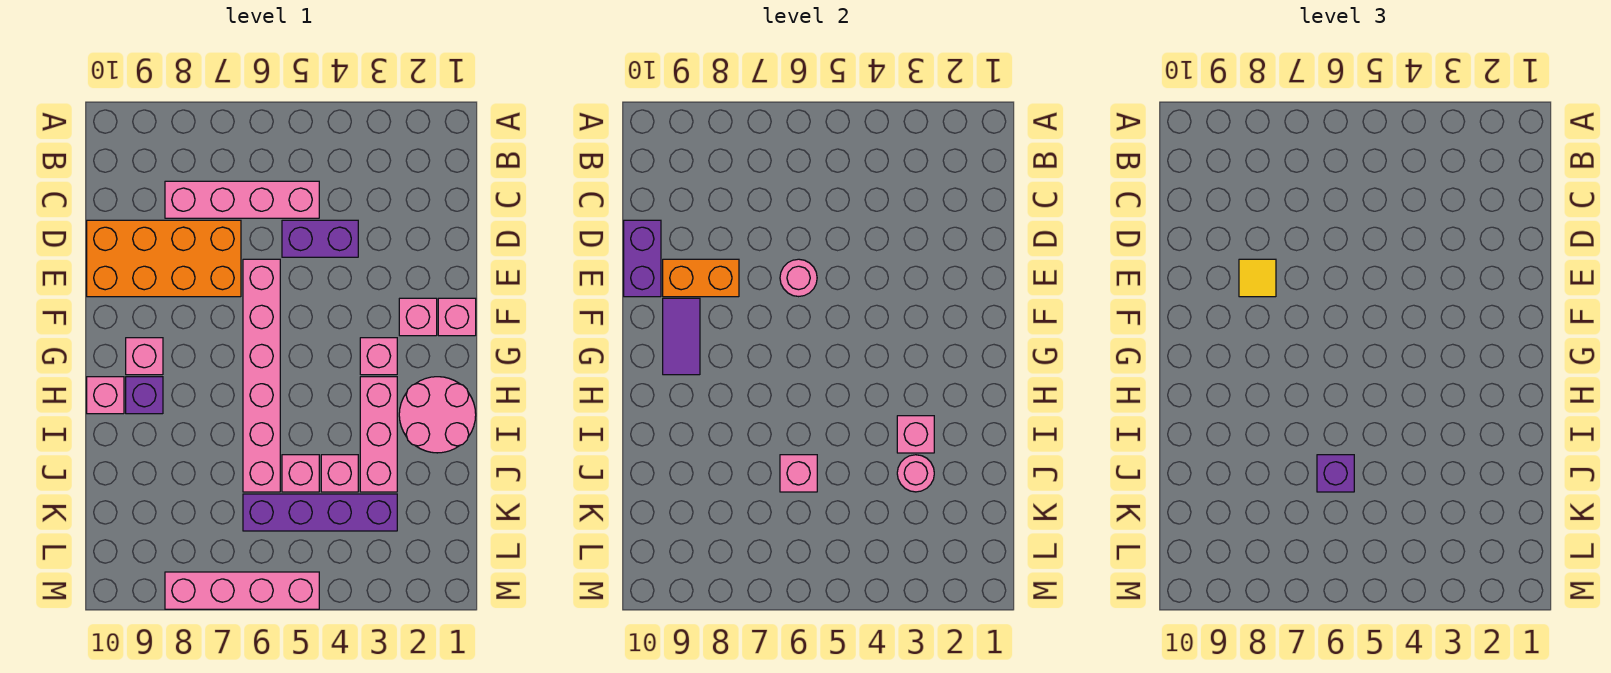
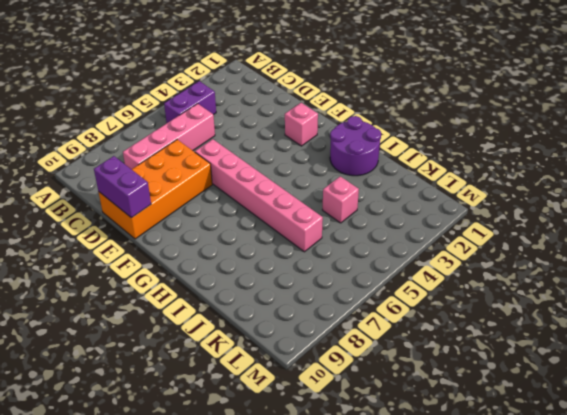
purple brick B4:B5 level 1 -> purple brick D4:D5 level 1
purple round brick H1:I2 level 1 -> pink round brick H1:I2 level 1
none -> pink brick F1 level 1
none -> pink brick G3 level 1
none -> pink brick G9 level 1

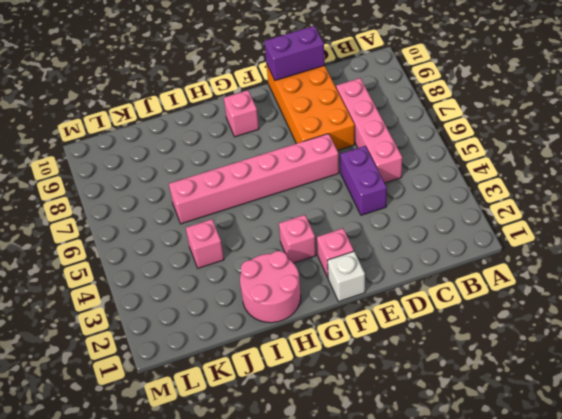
white brick F1 level 1 -> pink brick F1 level 1
none -> pink brick H3:J3 level 1
none -> purple brick H9 level 1
none -> pink brick H10 level 1

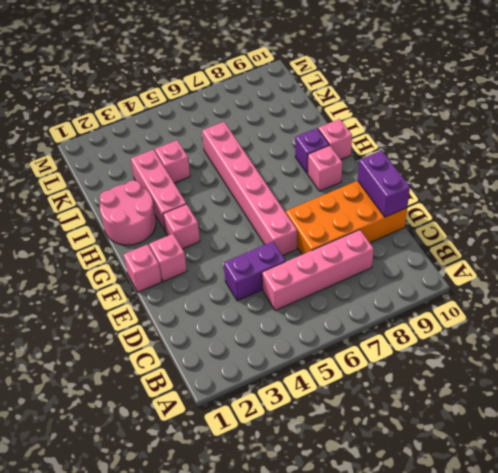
none -> pink brick J5 level 1
none -> purple brick K3:K6 level 1
none -> pink brick M5:M8 level 1

